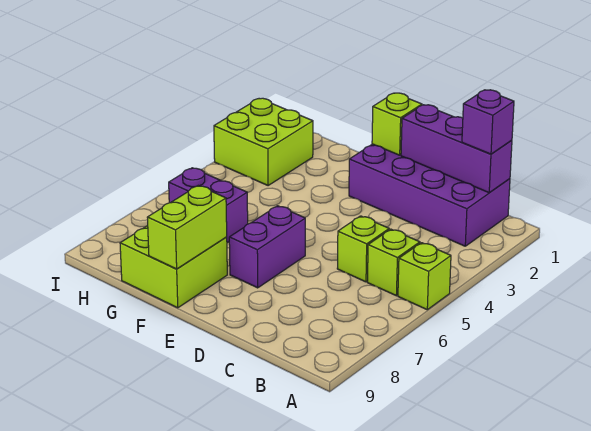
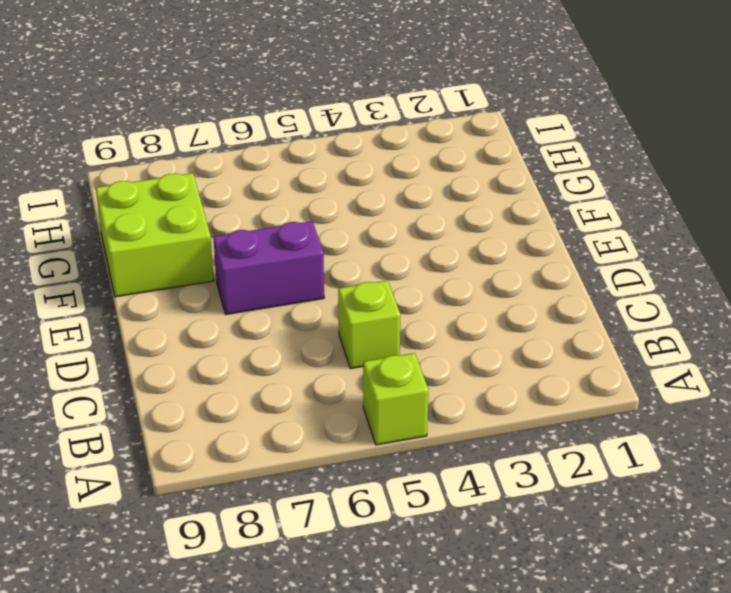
none -> purple brick B1:E2 level 1
none -> lime brick B5 level 1
none -> purple brick G6:H6 level 1

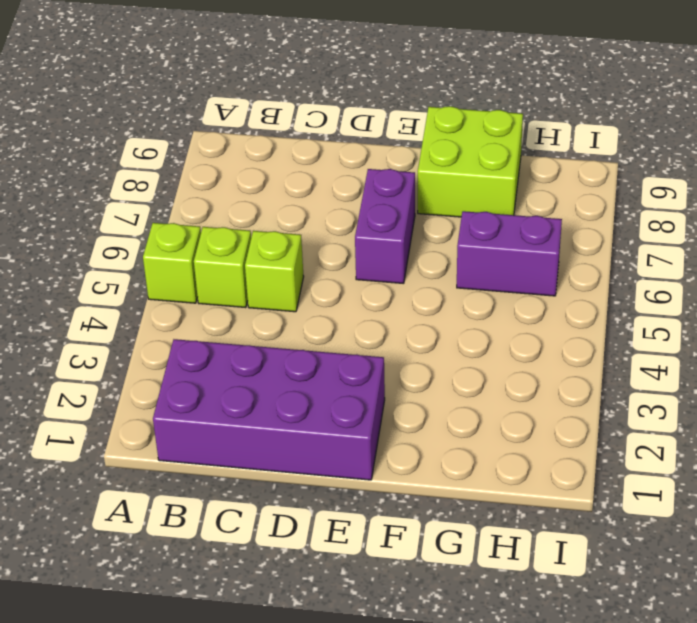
none -> lime brick H2:I3 level 1
none -> purple brick B1:D1 level 2
none -> lime brick E1 level 2

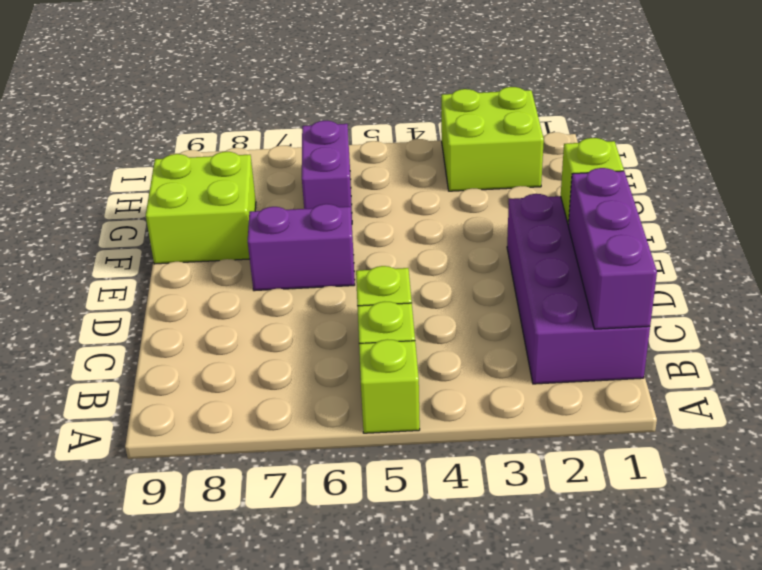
none -> lime brick F8:F9 level 2
none -> purple brick B1 level 3

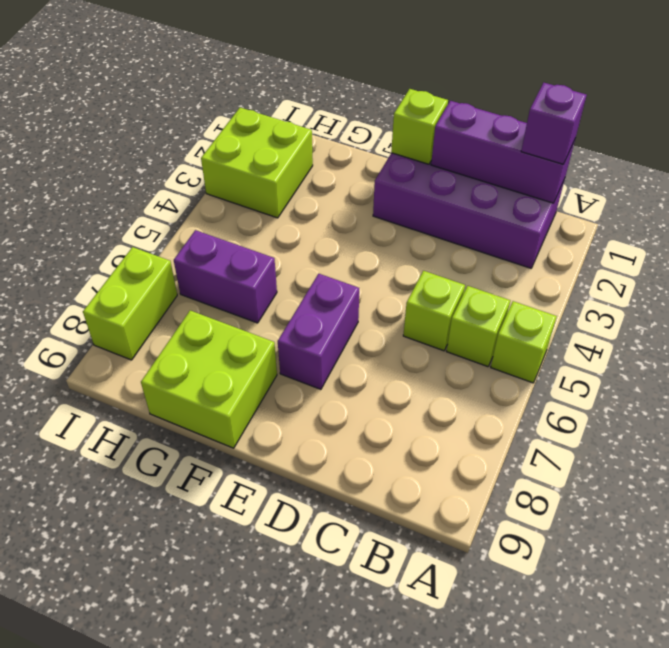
lime brick I7:I8 level 1 -> lime brick F8:F9 level 2

